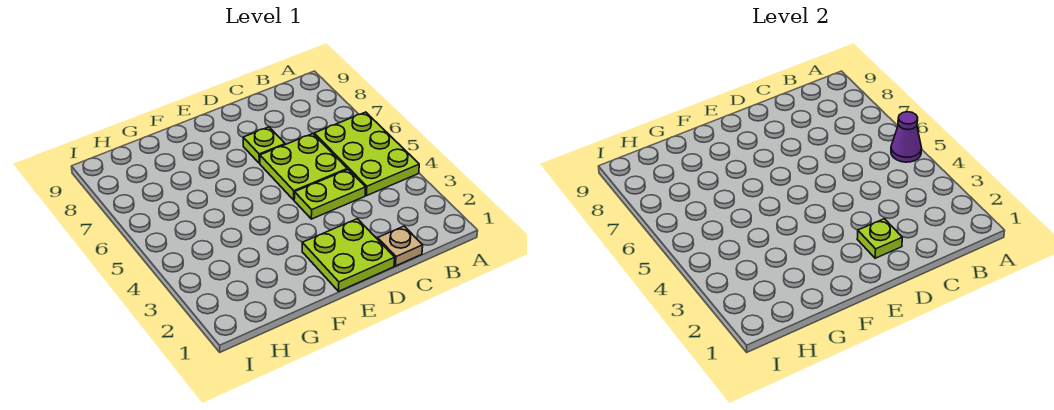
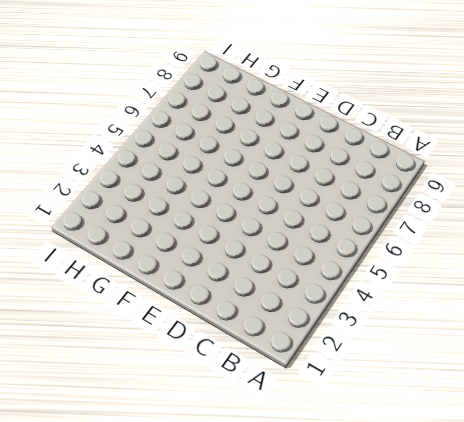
none -> lime plate A4:B6 level 1
none -> tan plate C1 level 1

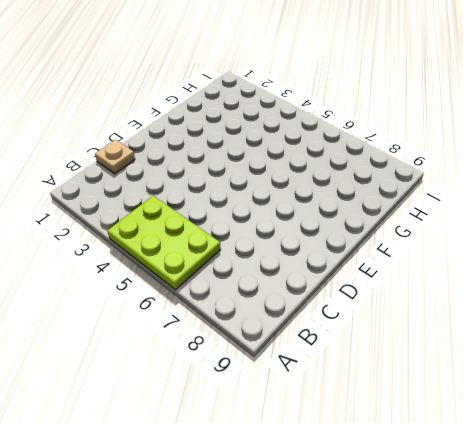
none -> lime plate C4:D4 level 1
none -> lime plate C5:D6 level 1

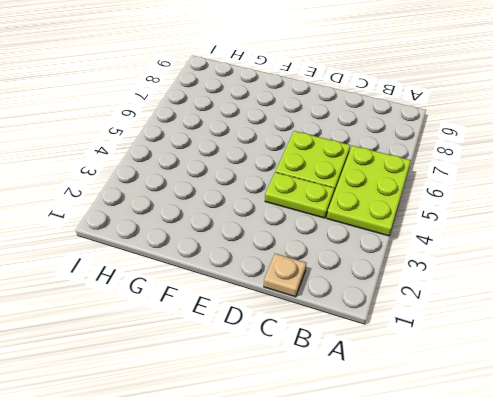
none -> lime plate D1:E2 level 1
none -> lime plate D7 level 1

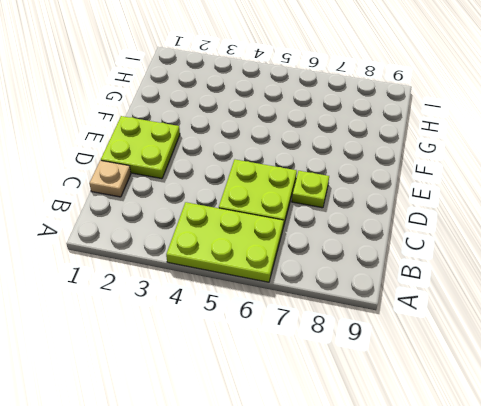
none -> lime plate C4:D4 level 1
none -> purple cone A5 level 2

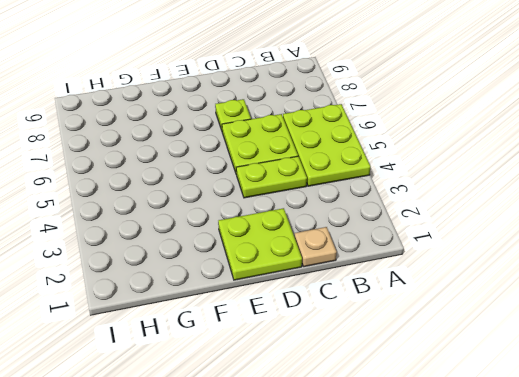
none -> purple cone A5 level 2
none -> lime plate D2 level 2

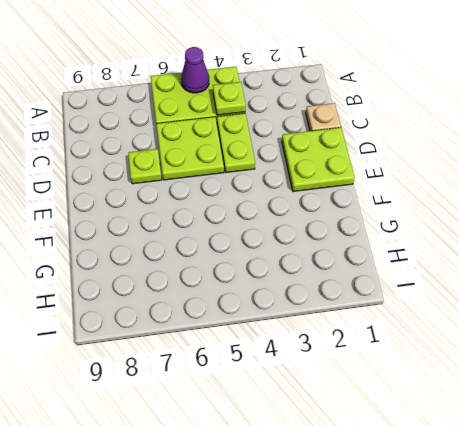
lime plate B4 level 2 -> lime plate D2 level 2

